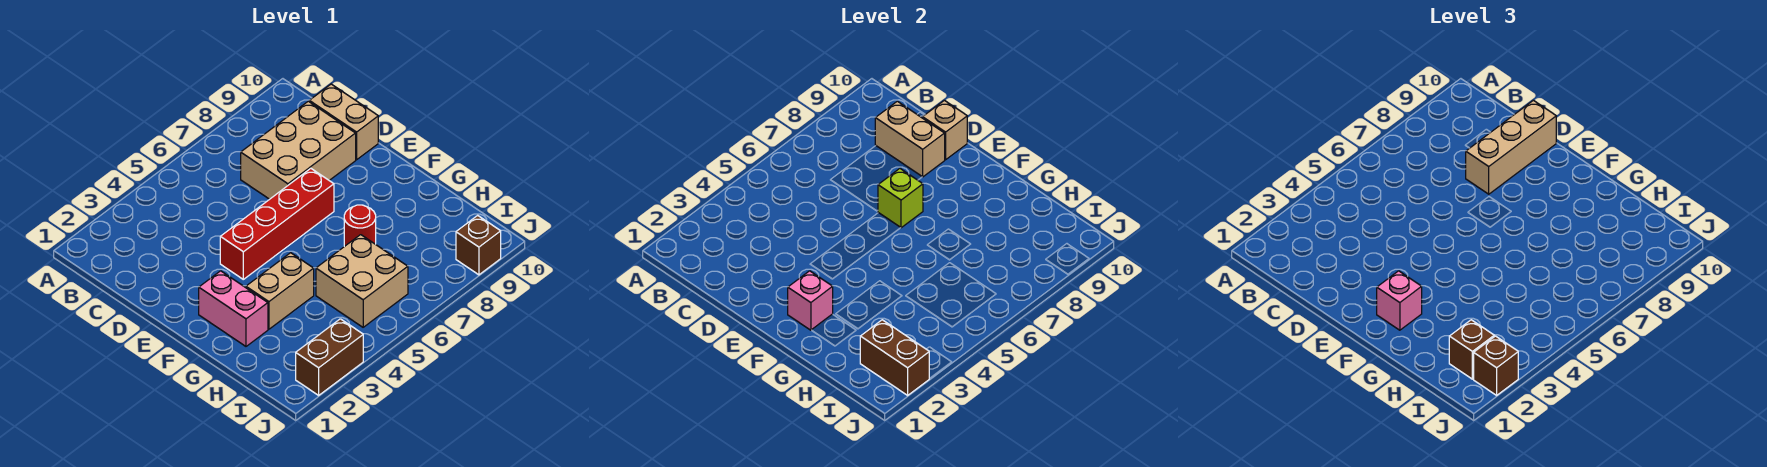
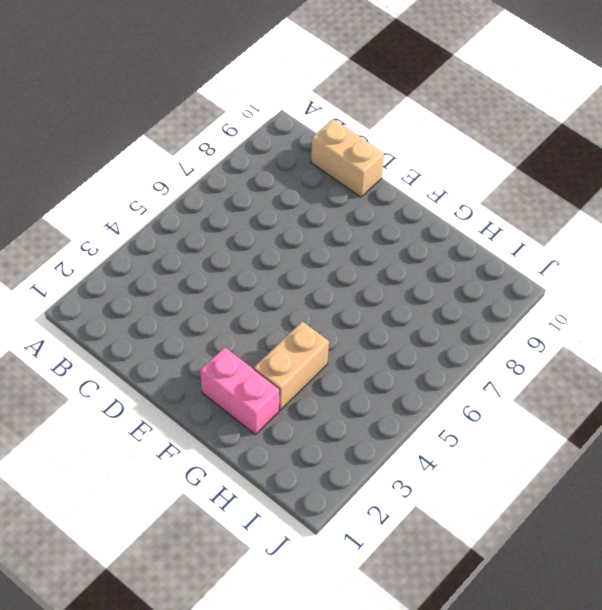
none -> tan brick C7:D9 level 1
none -> red brick E4:E7 level 1
none -> red round brick G7 level 1

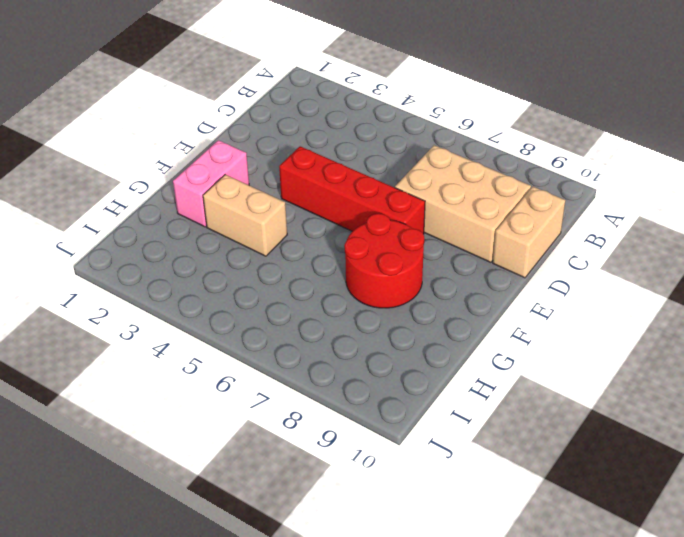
red round brick F7:G8 level 1 -> red round brick G7 level 1
none -> tan brick H5:I6 level 1
none -> brown brick J2:J3 level 1
none -> brown brick J9 level 1

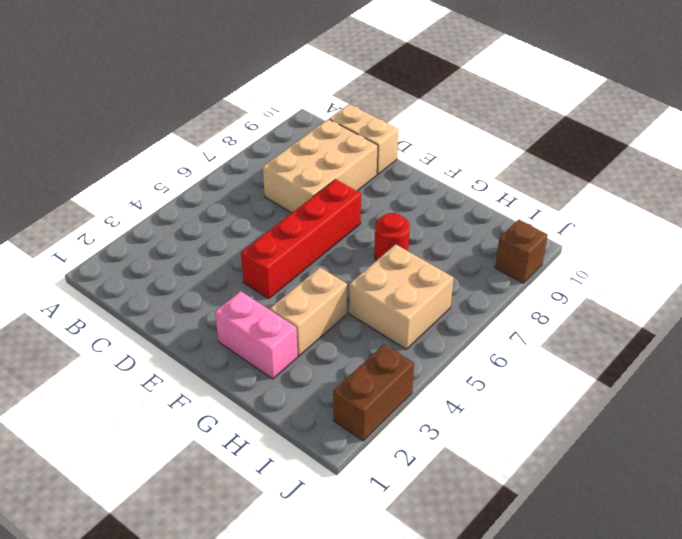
none -> tan brick C9:D9 level 2
none -> tan brick D10 level 2
none -> lime brick E7 level 2

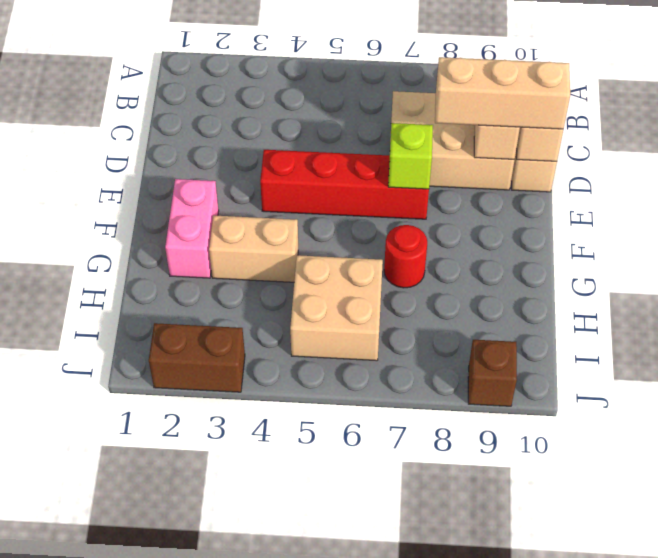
none -> pink brick F2 level 2
none -> brown brick I2:J2 level 2
none -> pink brick F2 level 3

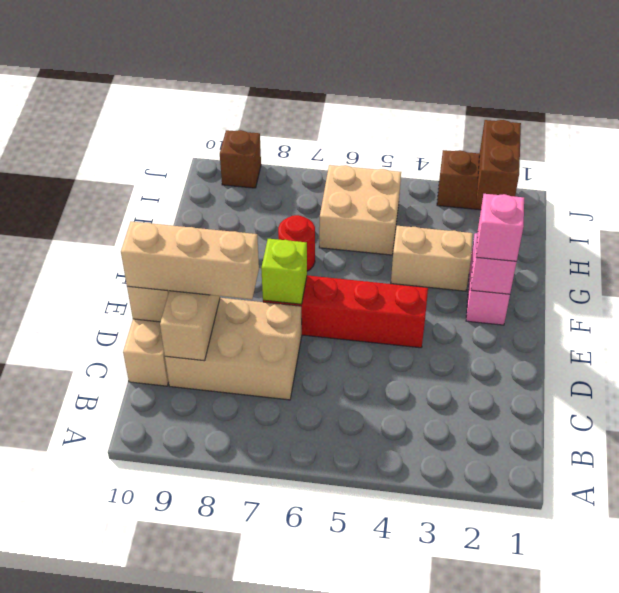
none -> brown brick I2 level 3
none -> brown brick J2 level 3

